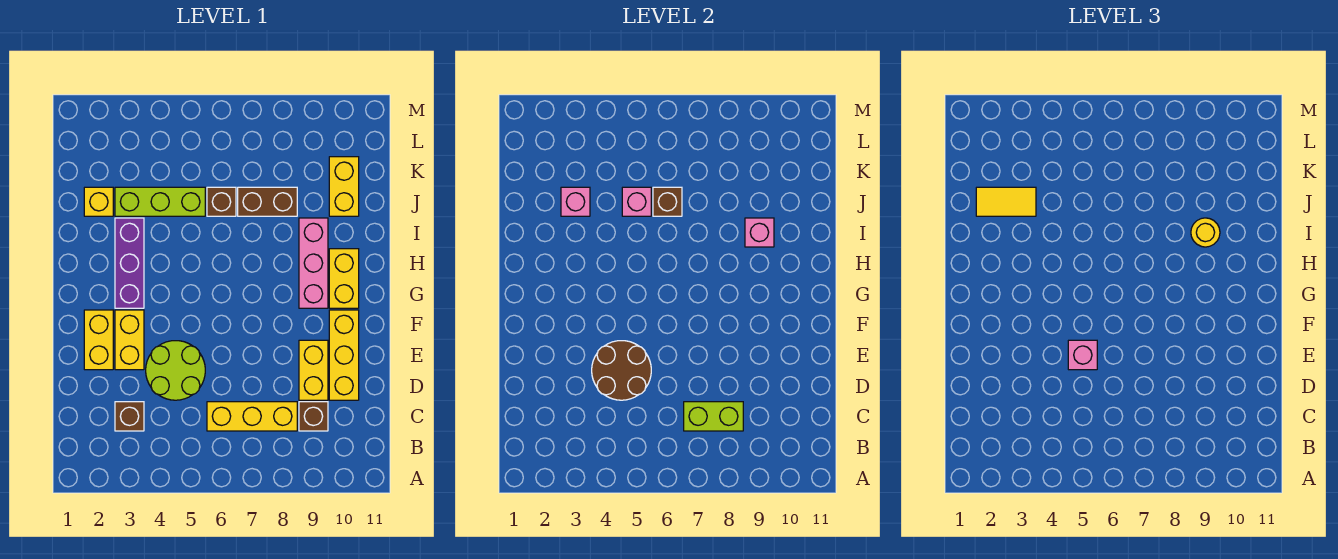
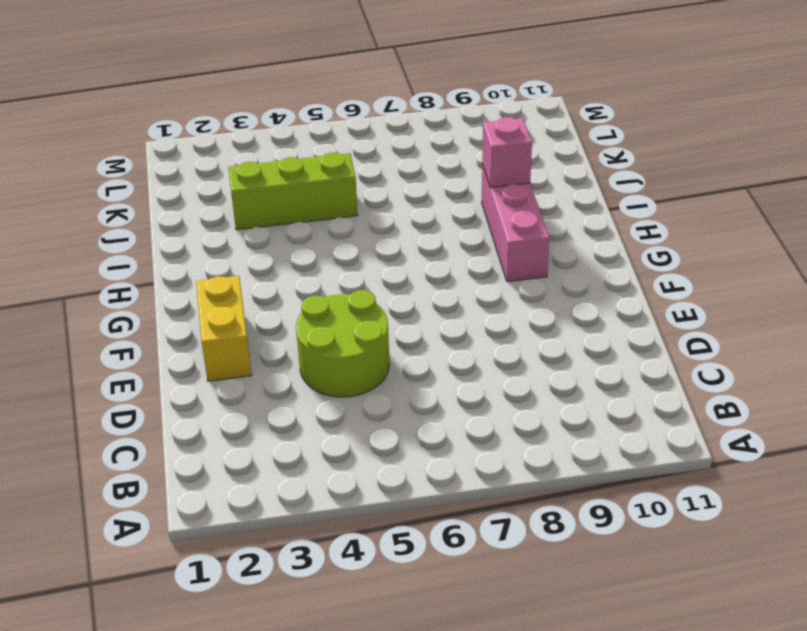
none -> brown brick C3 level 1
none -> yellow brick C6:C8 level 1
none -> brown brick C9 level 1

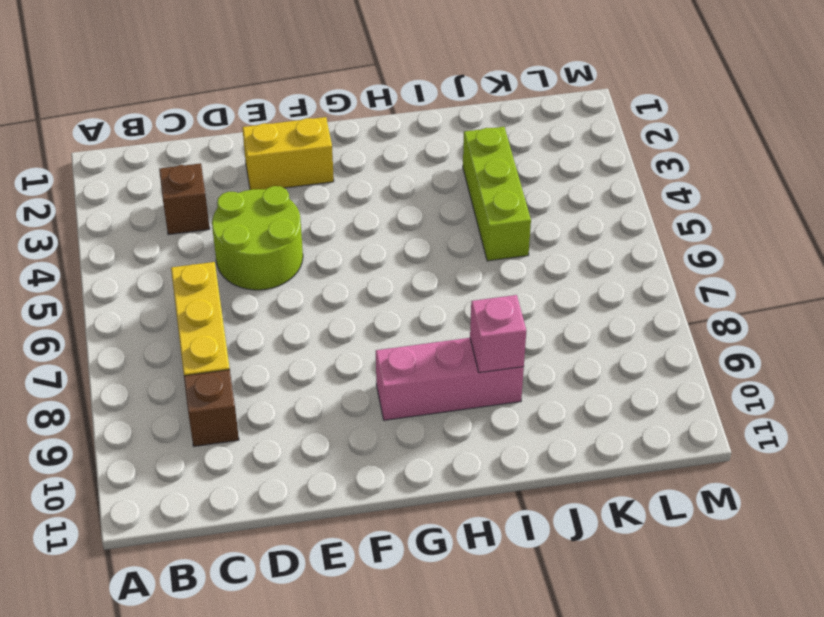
none -> yellow brick D9:E9 level 1
none -> yellow brick D10:F10 level 1
none -> yellow brick E3:F3 level 1

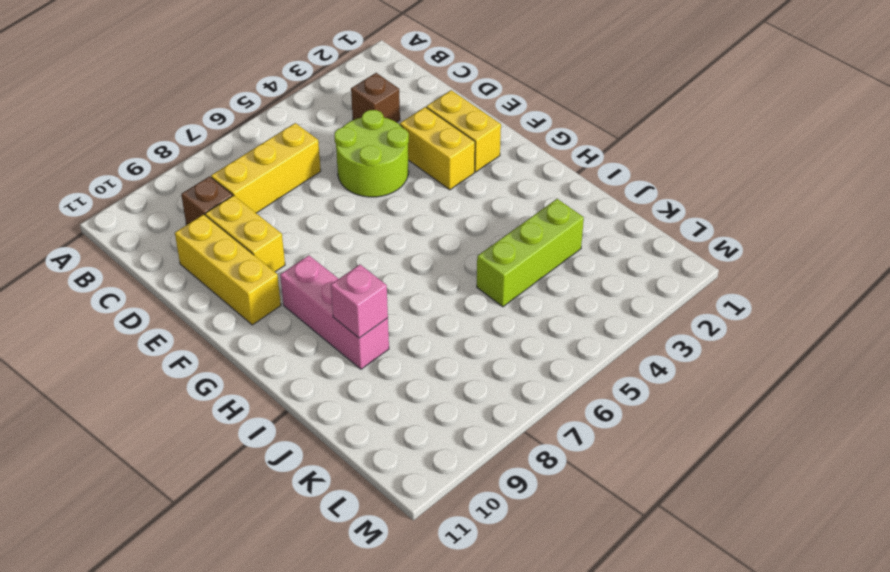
none -> purple brick G3:I3 level 1
none -> yellow brick G10:H10 level 1
none -> yellow brick J2 level 1

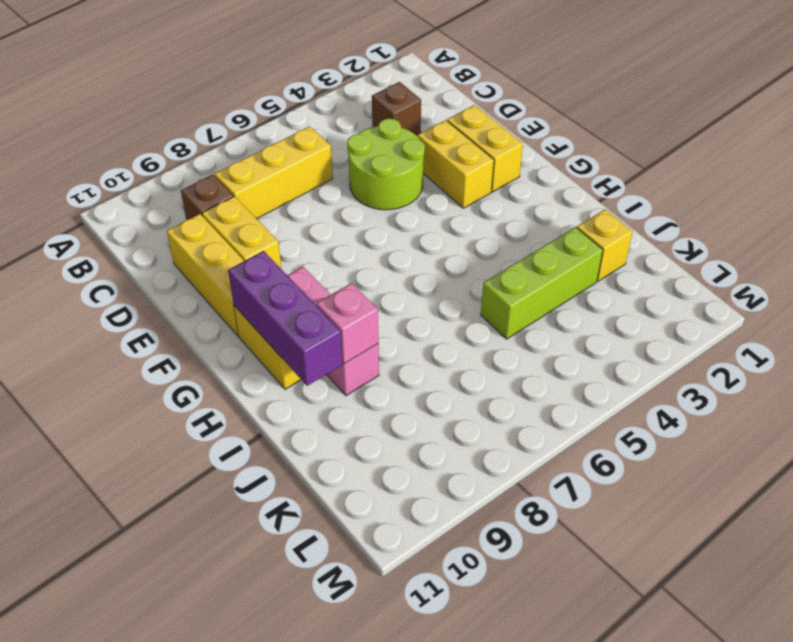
purple brick G10:I10 level 2 -> purple brick G3:I3 level 1
none -> brown brick J6 level 1
none -> brown brick J7:J8 level 1
none -> yellow brick J10:K10 level 1

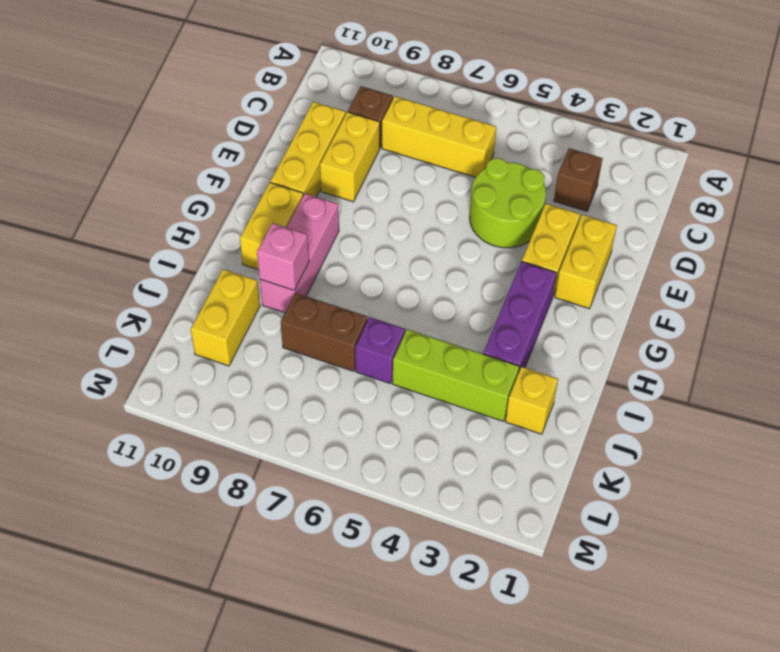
purple brick J6 level 1 -> brown brick J6 level 1
none -> lime brick C7:C8 level 2
none -> brown round brick D4:E5 level 2
none -> pink brick J3 level 2

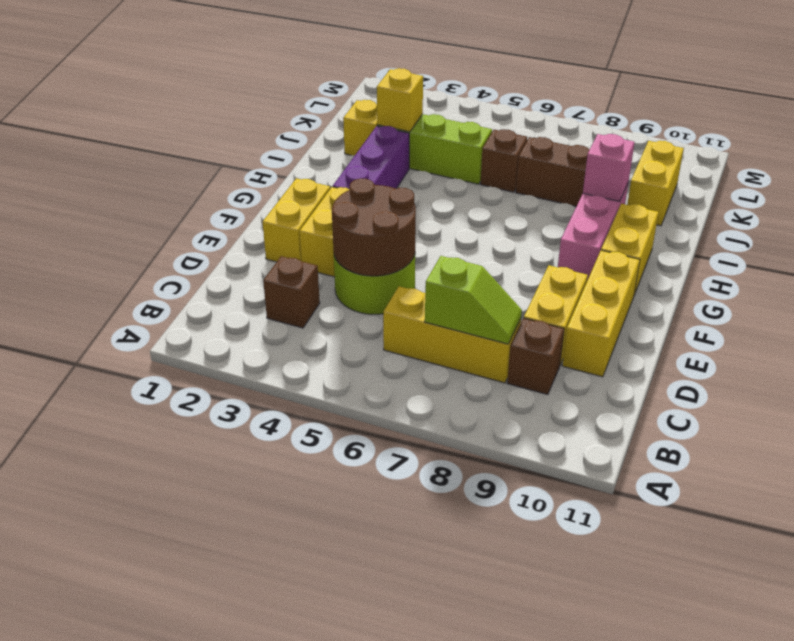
lime slope C7:C8 level 2 top 7 -> lime brick C7:C8 level 2
yellow brick J3 level 2 -> pink brick J3 level 2
none -> pink brick J5 level 2
none -> brown brick J6 level 2
none -> pink brick E5 level 3

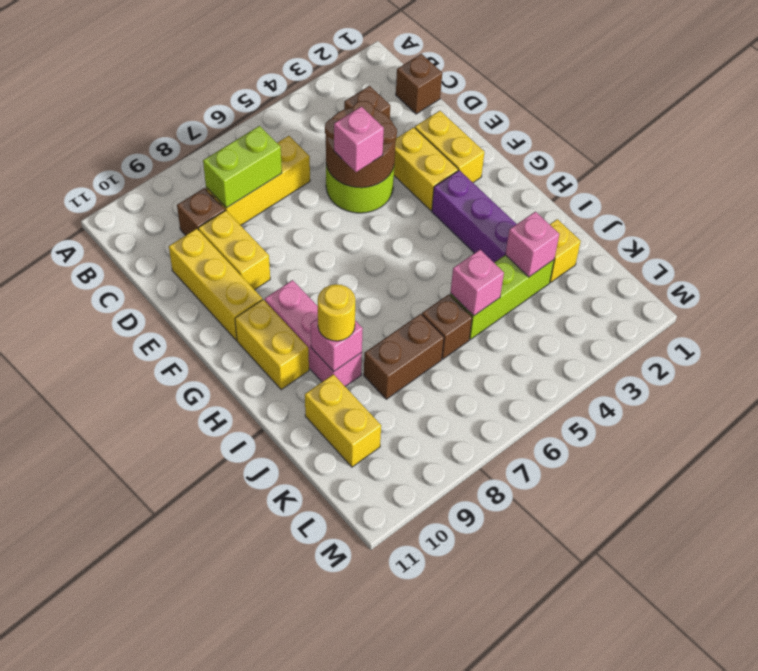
brown brick C1 level 1 -> brown brick J6 level 2
none -> yellow tile J2:J3 level 3

